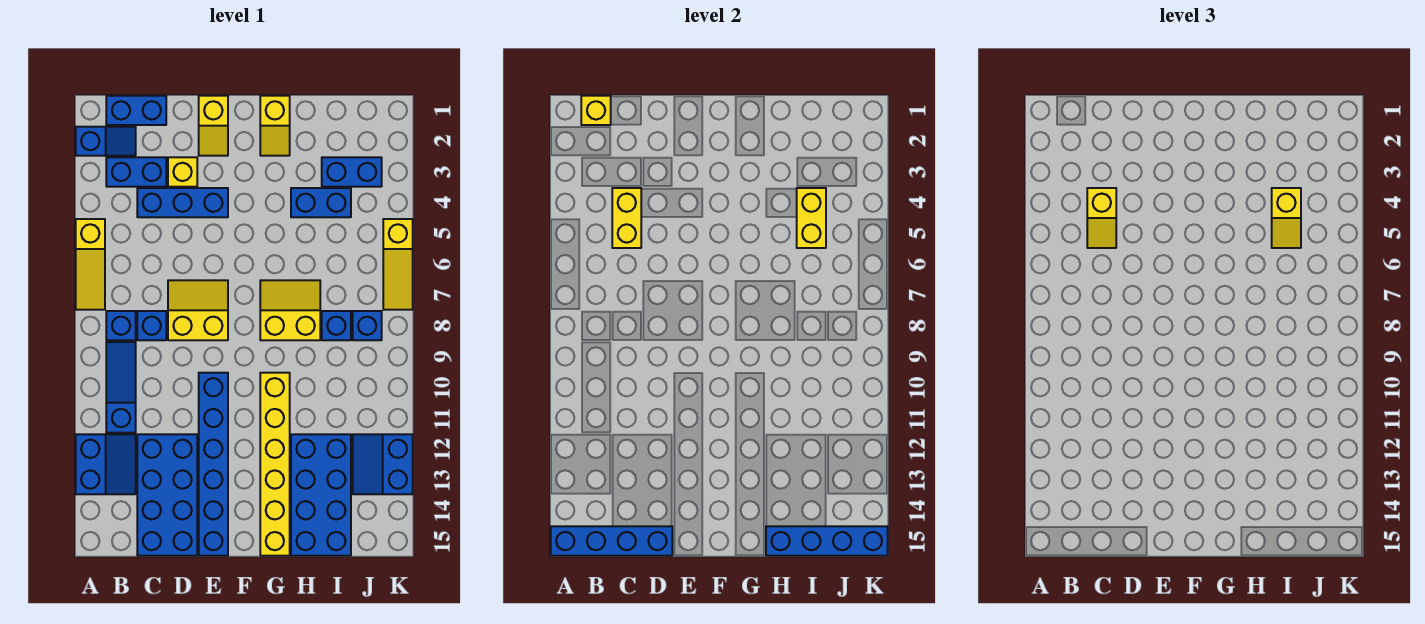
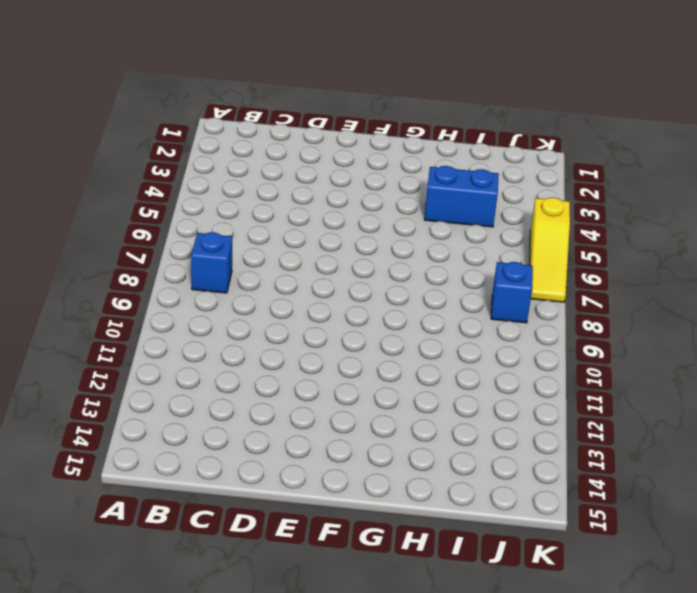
none -> blue slope A2:B2 level 1 top A
none -> yellow slope A5:A7 level 1 top 5
none -> blue slope A12:B13 level 1 top A
none -> blue brick B1:C1 level 1

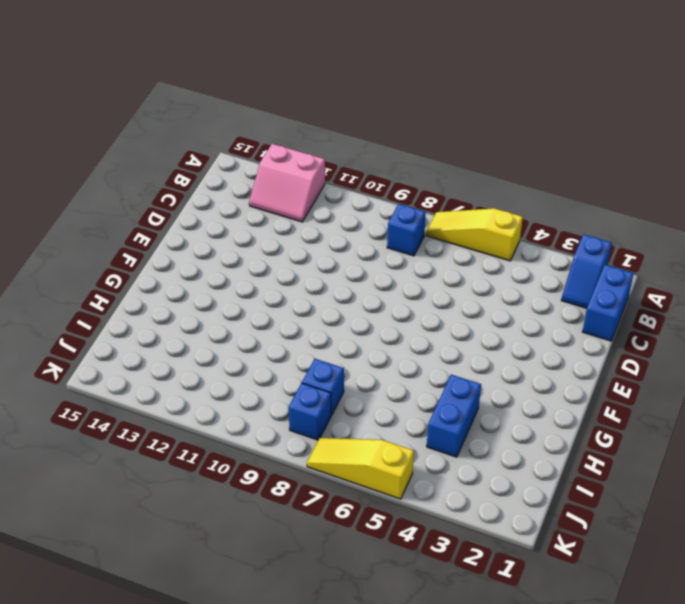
pink slope A12:B13 level 1 top A -> blue slope A12:B13 level 1 top A
none -> blue brick B3:C3 level 1
none -> blue slope B9:B11 level 1 top 11
none -> blue brick C4:E4 level 1
none -> blue brick C8 level 1

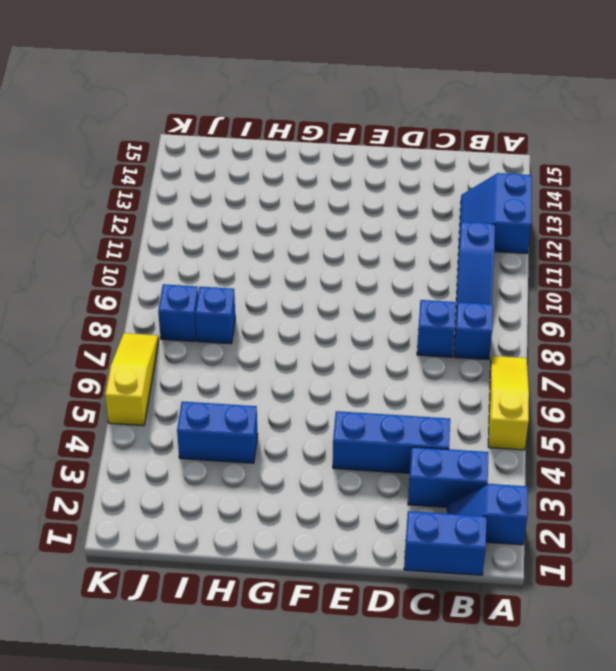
none -> blue brick C12:D15 level 1
none -> yellow brick D3 level 1
none -> yellow slope D7:E8 level 1 top 8
none -> yellow slope E1:E2 level 1 top 1

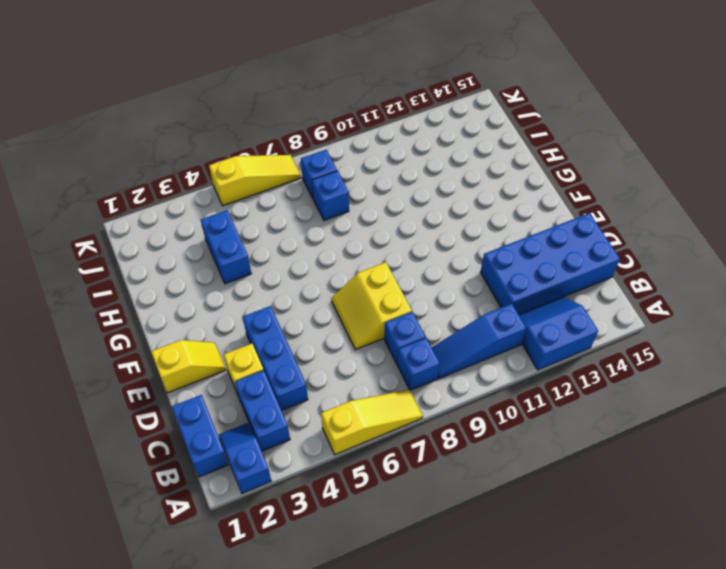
none -> blue brick E10:E15 level 1
none -> yellow slope G1:G2 level 1 top 1
none -> yellow slope G7:H8 level 1 top 8
none -> yellow brick G10:G15 level 1

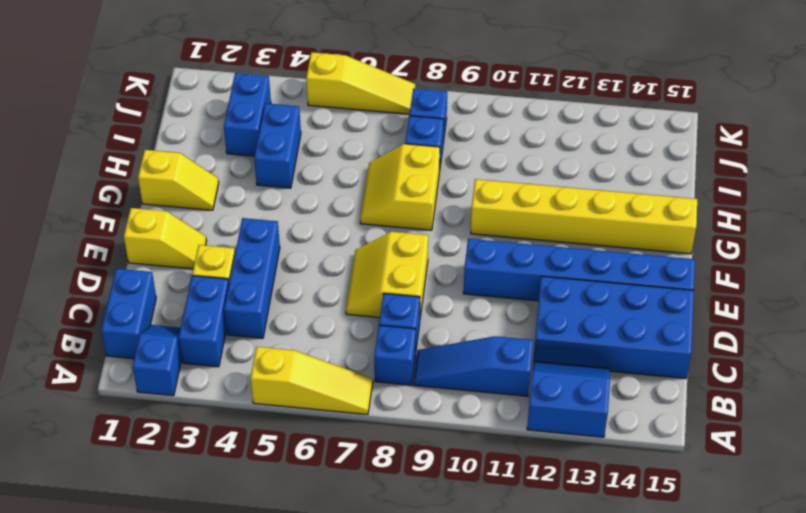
none -> blue brick H12:I15 level 1
none -> blue slope J12:K13 level 1 top K
none -> blue brick A15:D15 level 2
none -> yellow brick B1 level 2

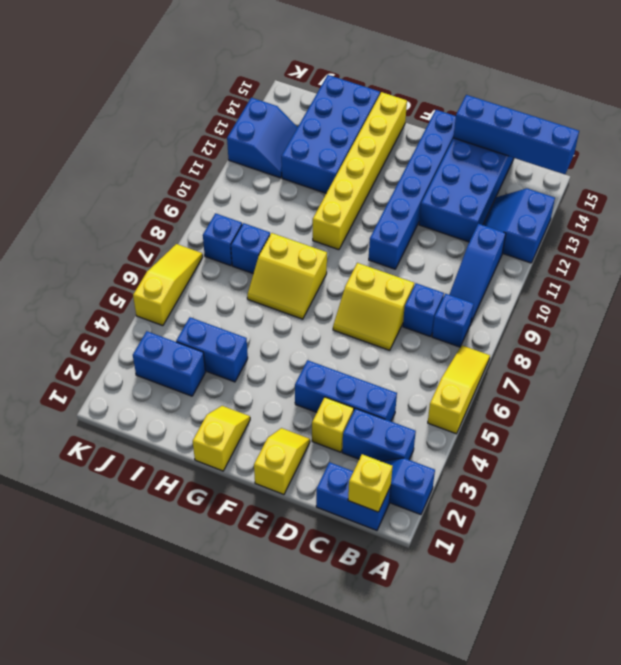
none -> yellow brick C4:C5 level 2
none -> blue brick H15:K15 level 2
none -> yellow brick I4:I5 level 2
none -> yellow slope C4:C5 level 3 top 4

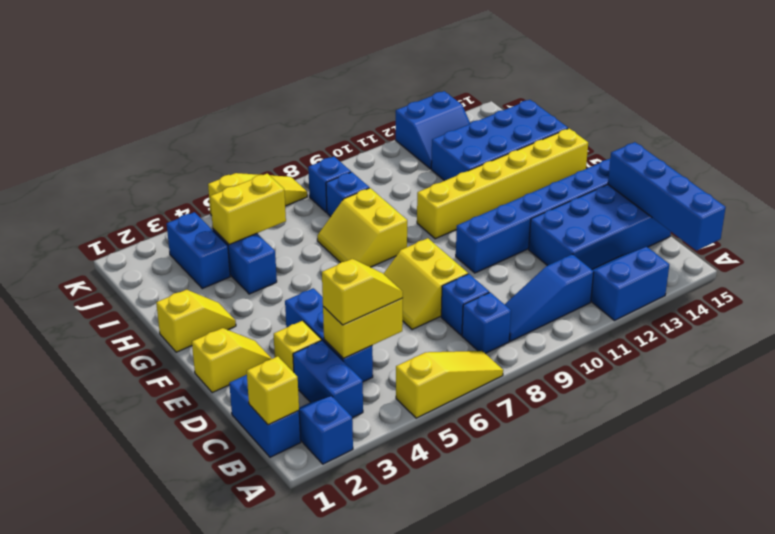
none -> blue brick H15:K15 level 2
none -> yellow slope I4:I5 level 3 top 4

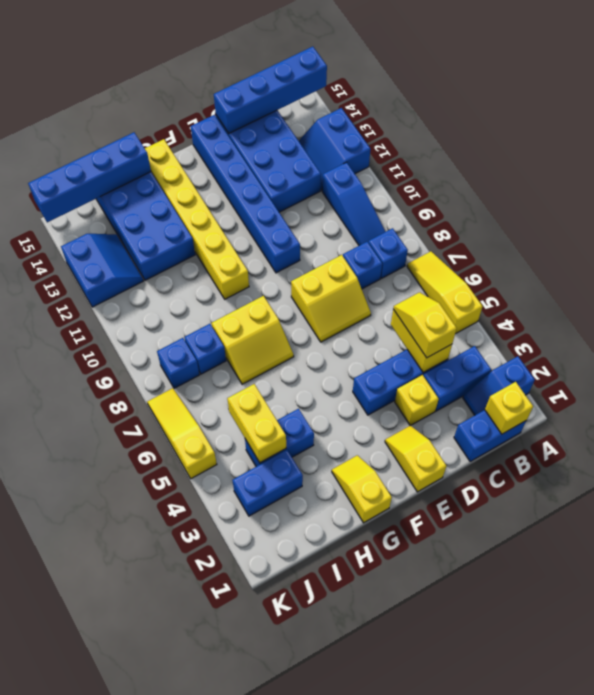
none -> yellow slope I4:I5 level 3 top 4

